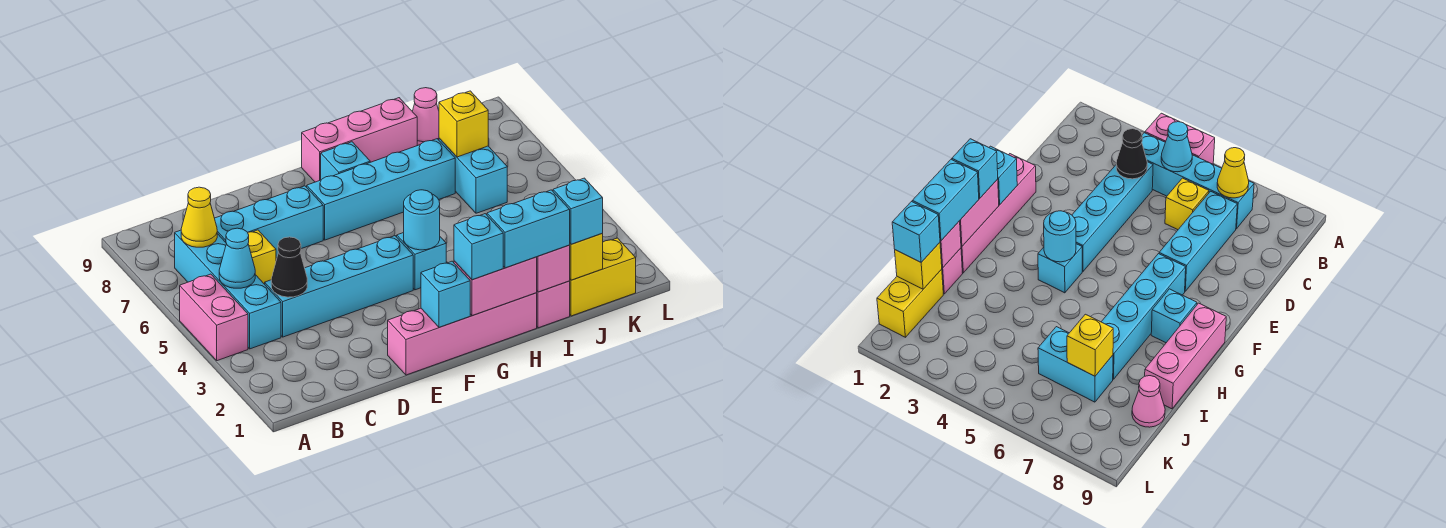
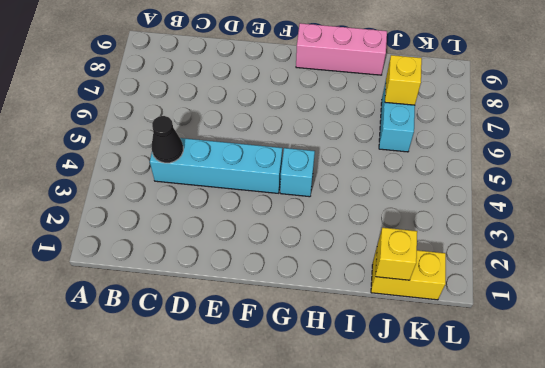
none -> pink brick A4:A5 level 1
none -> cyan brick B4:B7 level 1
none -> yellow brick C6 level 1

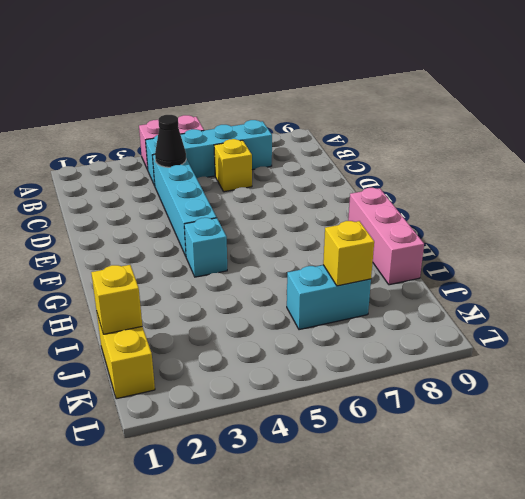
none -> cyan brick C7:E7 level 1
none -> pink brick E1:H1 level 1
none -> cyan brick F7:I7 level 1

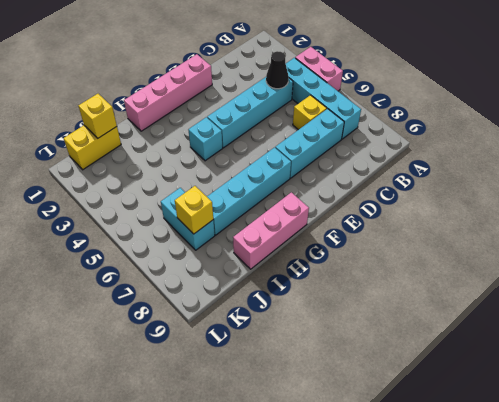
none -> cyan brick G8 level 1
none -> pink brick I1 level 1
none -> pink cone J9 level 1

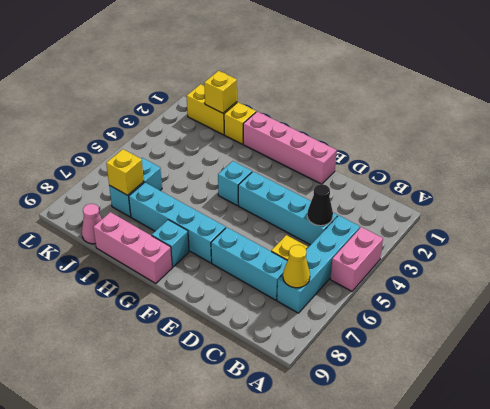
yellow brick I1 level 1 -> pink brick I1 level 1
none -> cyan cone B5 level 2
none -> cyan brick F1 level 2
none -> pink brick G1:H1 level 2

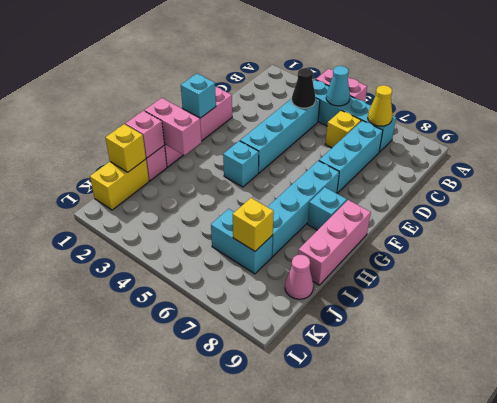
pink brick H1:H2 level 2 -> pink brick G1:H1 level 2
none -> cyan round brick G4 level 2
none -> cyan brick G1 level 3
none -> cyan brick H1:I1 level 3

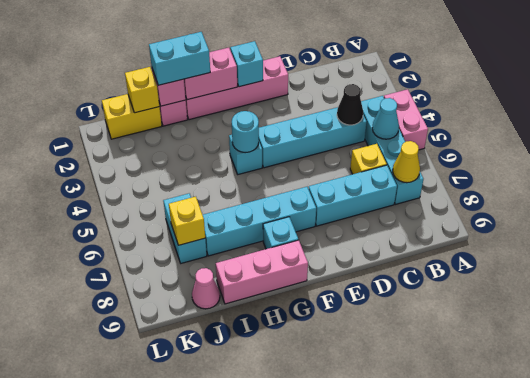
none -> cyan brick G1 level 3
none -> cyan brick J1 level 3

